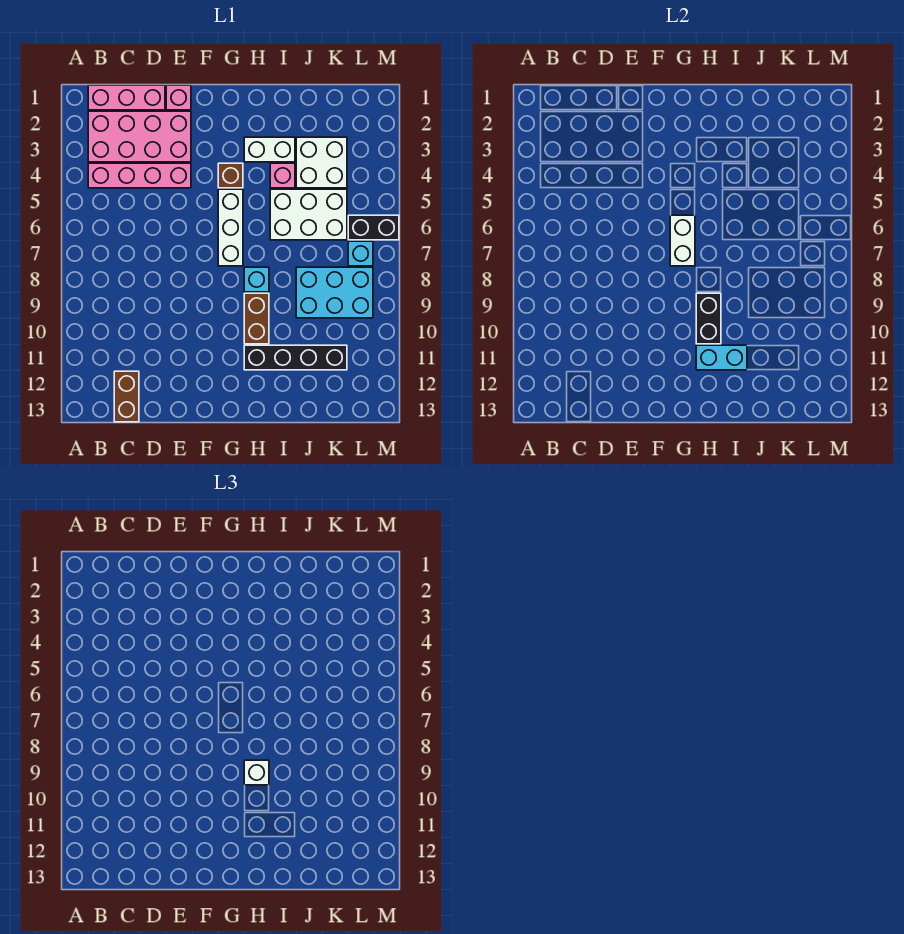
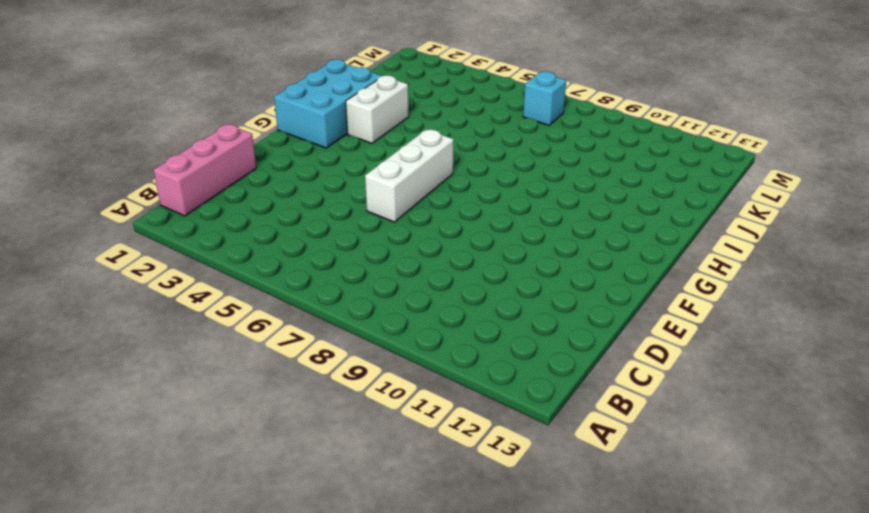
white brick E6:G6 level 1 -> white brick G5:G7 level 1
cyan brick G1:I2 level 1 -> cyan brick J8:L9 level 1
none -> pink brick B2:E3 level 1
none -> pink brick B4:E4 level 1
none -> brown brick C12:C13 level 1

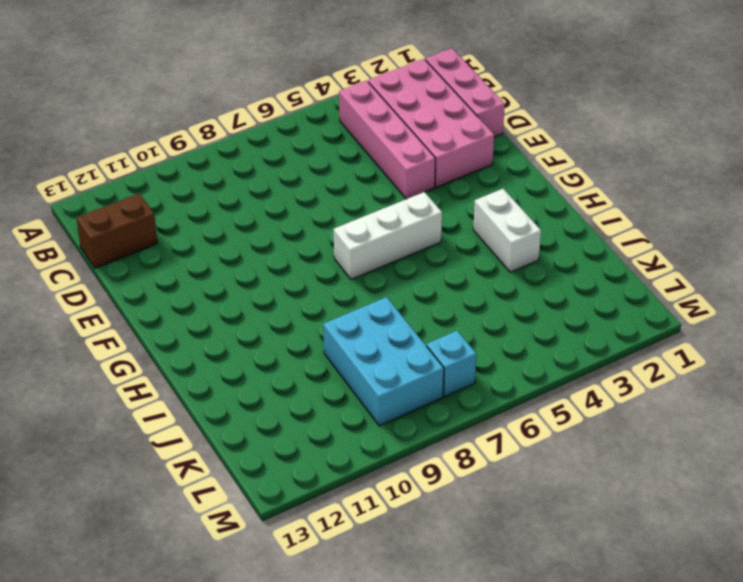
none -> pink brick E1 level 1
none -> brown brick G4 level 1
none -> cyan brick H8 level 1

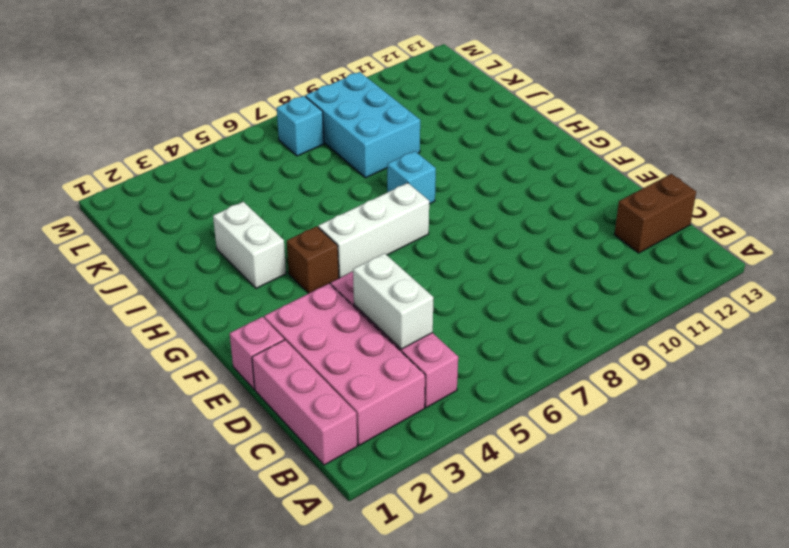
white brick C4:D4 level 2 -> white brick G6:G7 level 2
none -> brown brick H9:H10 level 1
none -> black brick H11:K11 level 1
none -> pink brick I4 level 1

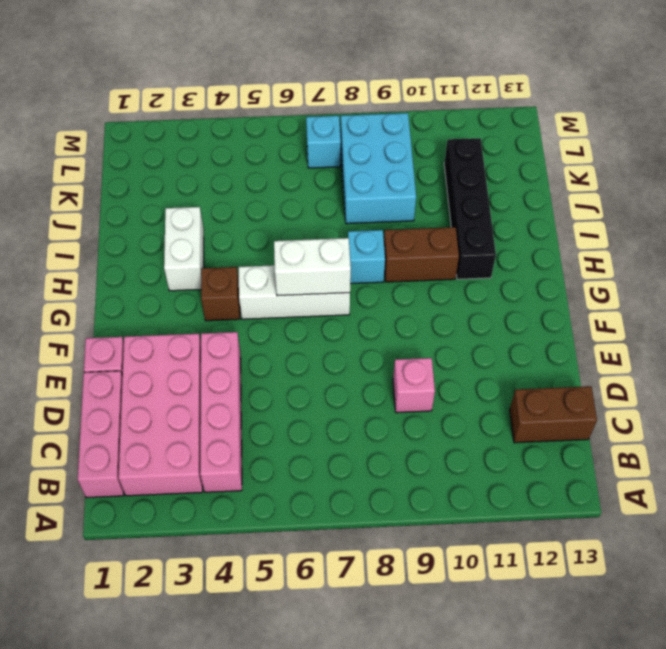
pink brick D9 level 1 -> pink brick I4 level 1
none -> white brick I5:K6 level 1
none -> white brick J3:K4 level 1
none -> black brick L6:M6 level 1

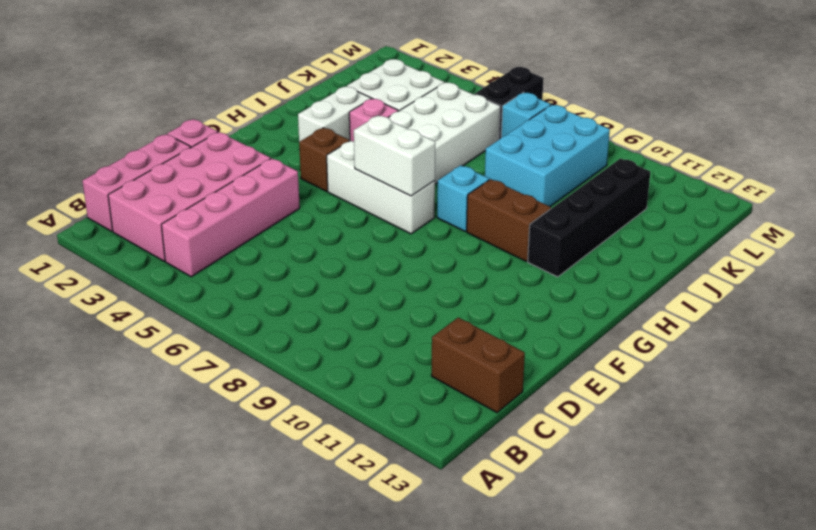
none -> black brick H9:H10 level 2
none -> cyan brick H11:I11 level 2
none -> white brick H9 level 3

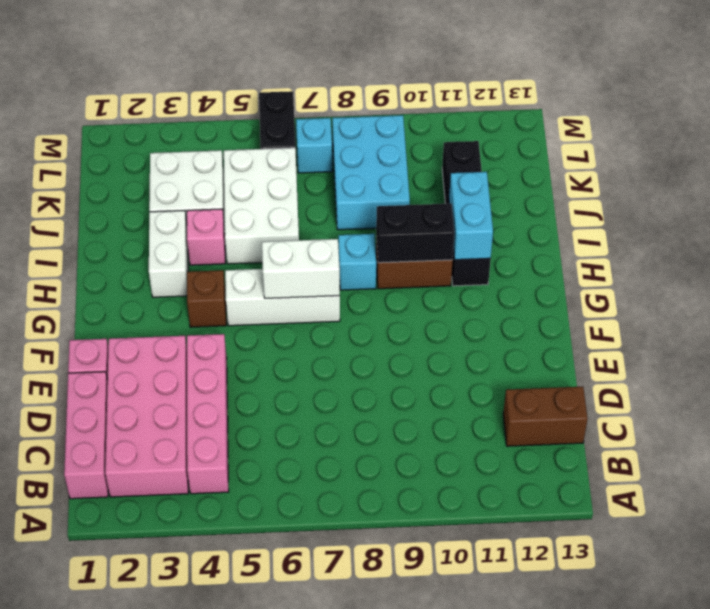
none -> white brick H9 level 3

